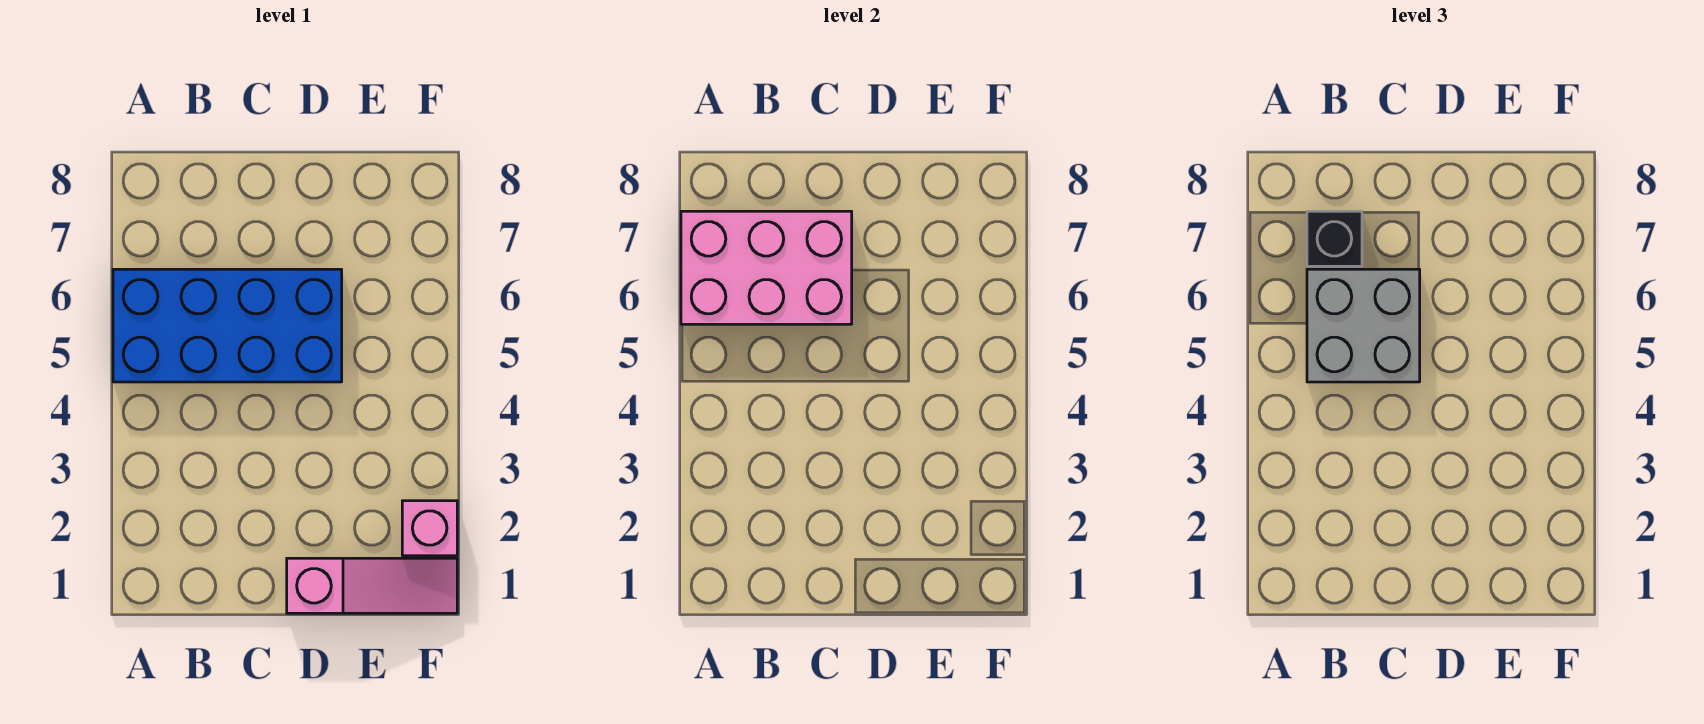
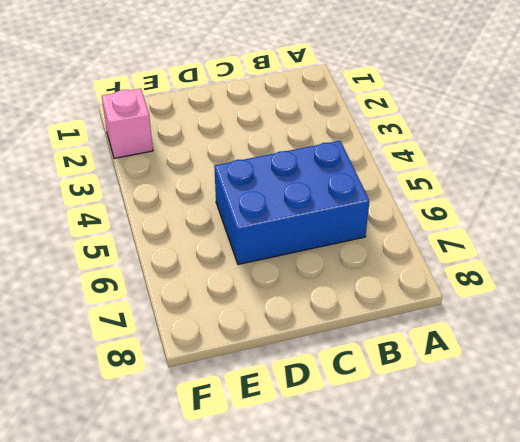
blue brick B5:D6 level 1 -> blue brick A5:D6 level 1
none -> pink slope D1:F1 level 1 top D
none -> pink brick A6:C7 level 2

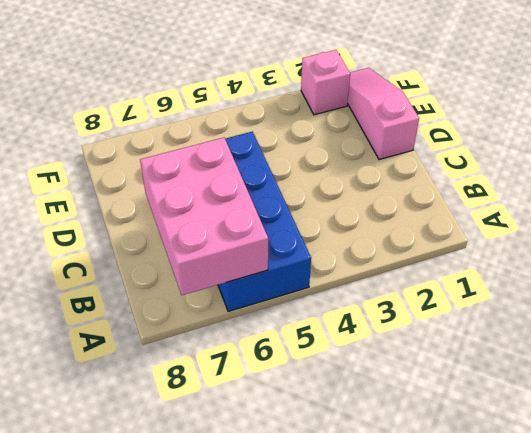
none -> grey brick B5:C6 level 3
none -> black brick B7 level 3

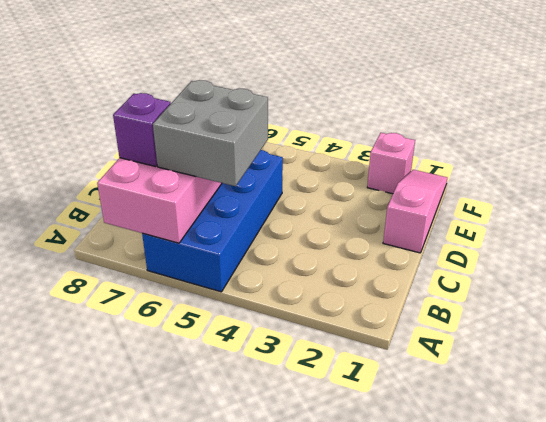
purple brick B7 level 3 -> black brick B7 level 3

